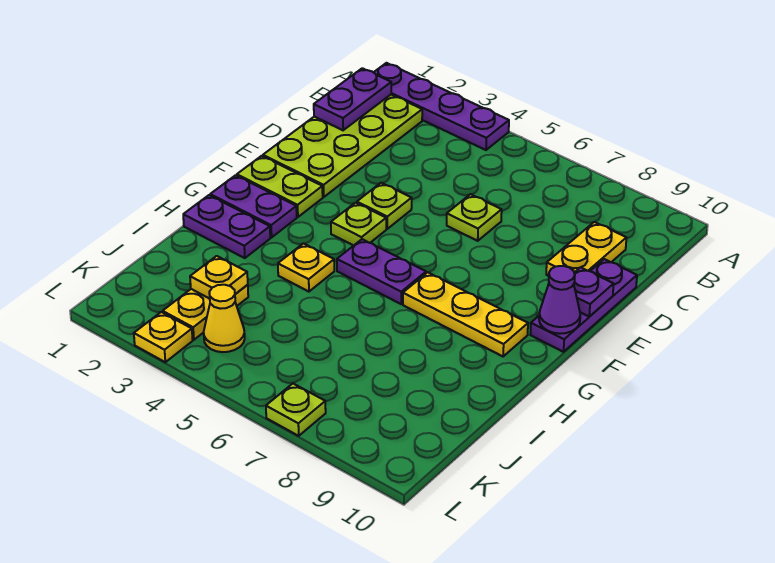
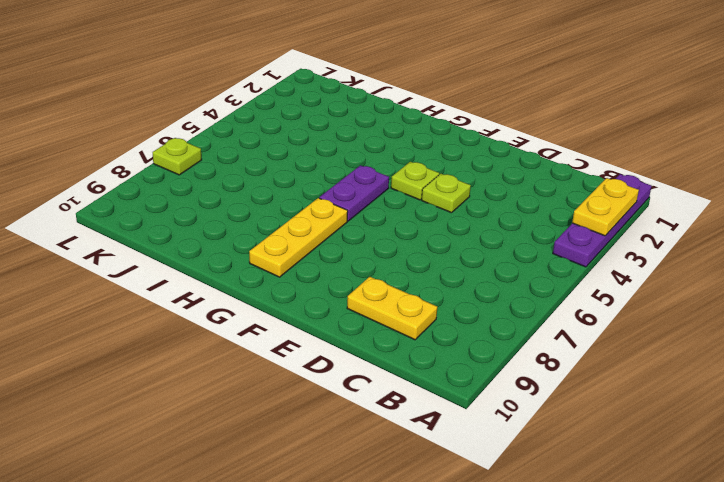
yellow plate A2:A3 level 2 -> yellow plate J3:K3 level 1
none -> lime plate B1:E2 level 1
none -> lime plate D6 level 1
none -> purple plate D10:F10 level 1

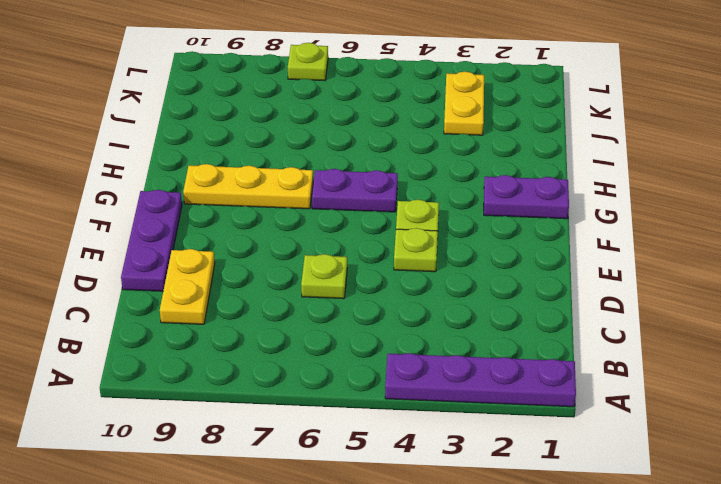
none -> lime plate B1:E2 level 1
none -> lime plate F1:F2 level 1
none -> purple plate H1:H2 level 1

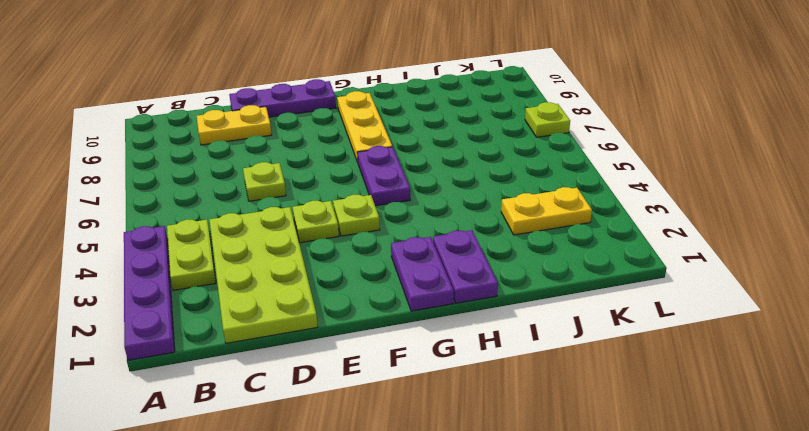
lime plate B3:B4 level 1 -> lime plate F1:F2 level 1
lime plate C1:D4 level 1 -> lime plate B1:E2 level 1
none -> yellow plate H4 level 1
none -> yellow cone K4 level 1
none -> yellow plate L3 level 1

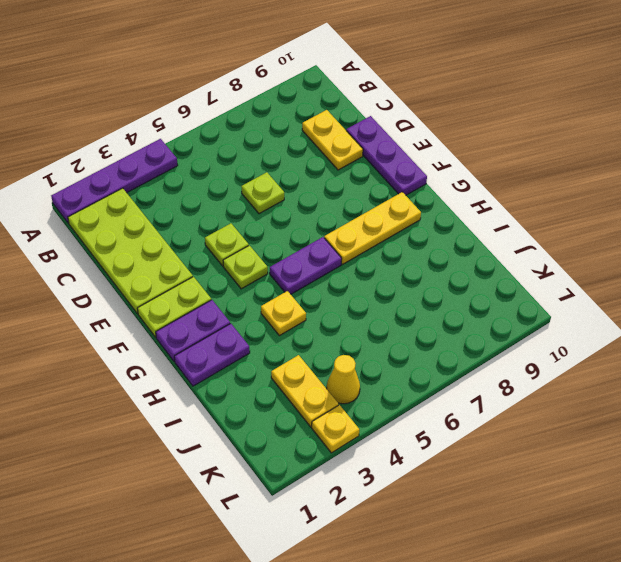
none -> lime plate L7 level 1
none -> purple plate B1:C1 level 2
none -> purple plate E10 level 2

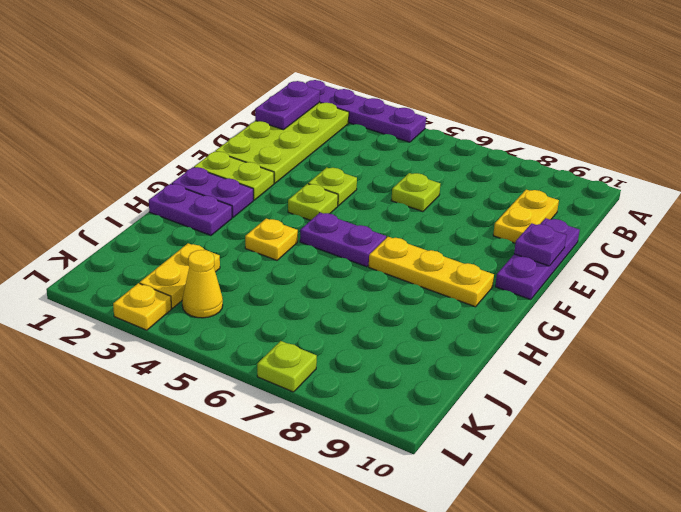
none -> purple cone F10 level 2
none -> yellow plate J3 level 2

